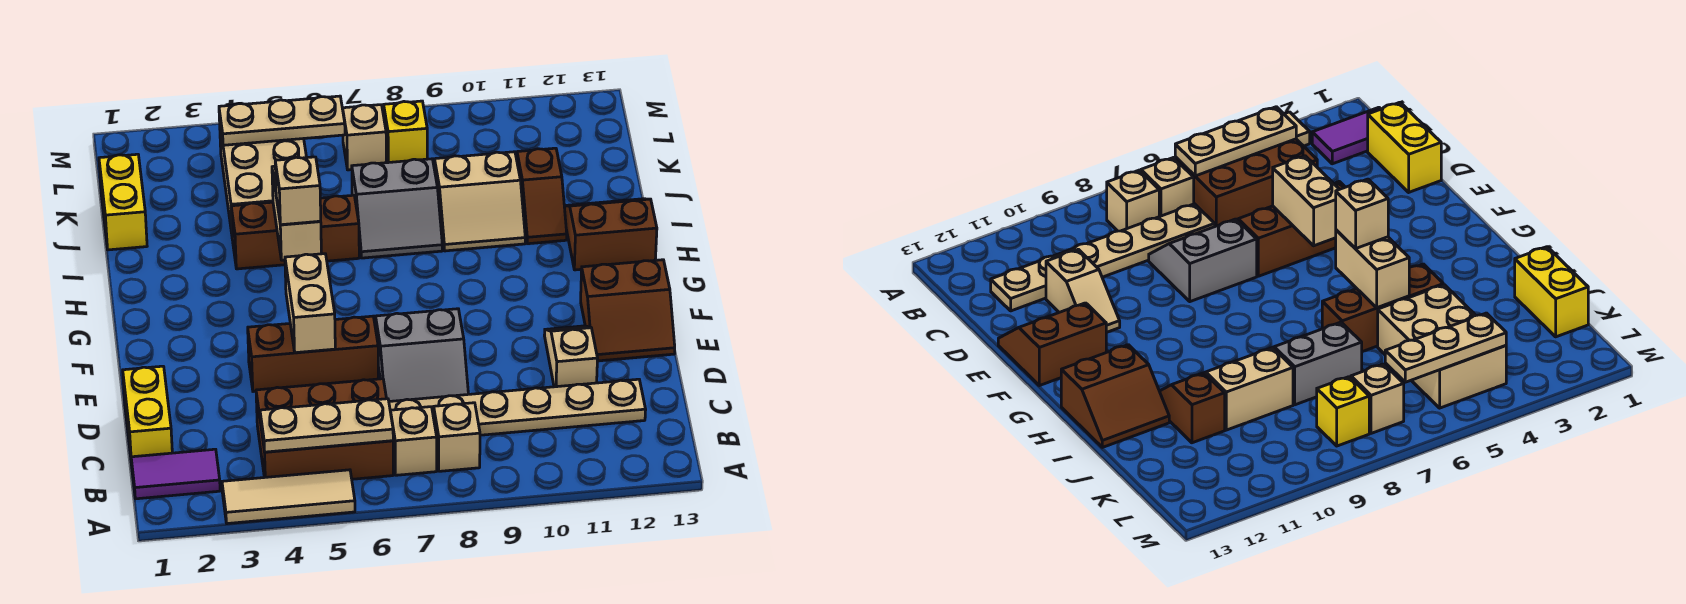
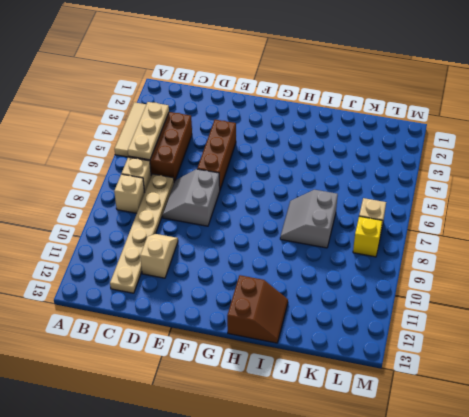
tan slope D10:D11 level 1 top 11 -> tan slope D11:E11 level 1 top D
none -> purple tile B1:B2 level 1
none -> yellow brick C1:D1 level 1
none -> brown slope E12:F13 level 1 top F

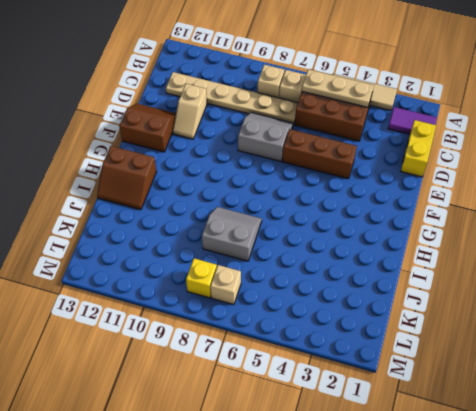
none -> brown brick I4:I6 level 1
none -> tan slope I9:J10 level 1 top J
none -> brown slope I11:J11 level 1 top J

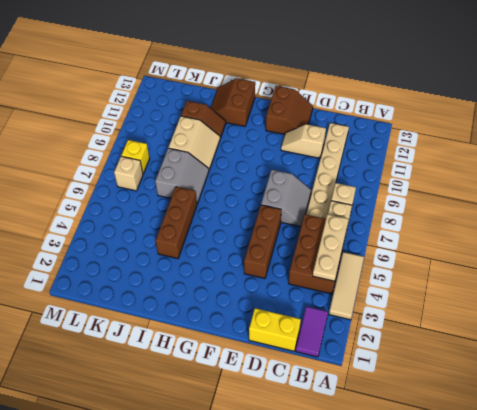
none -> yellow brick J1:K1 level 1
none -> tan brick J4:L5 level 1
none -> tan brick E5:F5 level 2

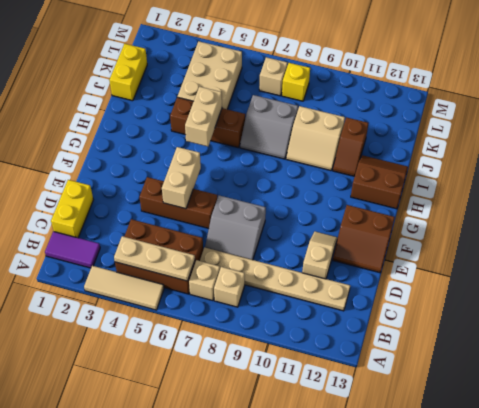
none -> tan plate L4:L6 level 2
none -> tan brick H5 level 3

